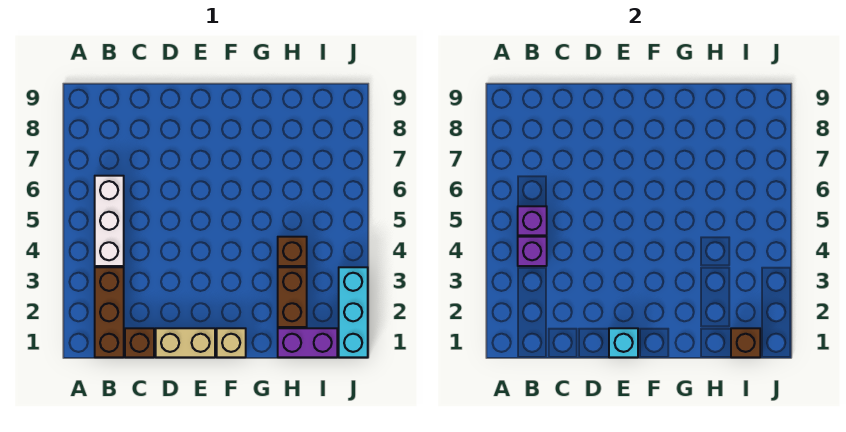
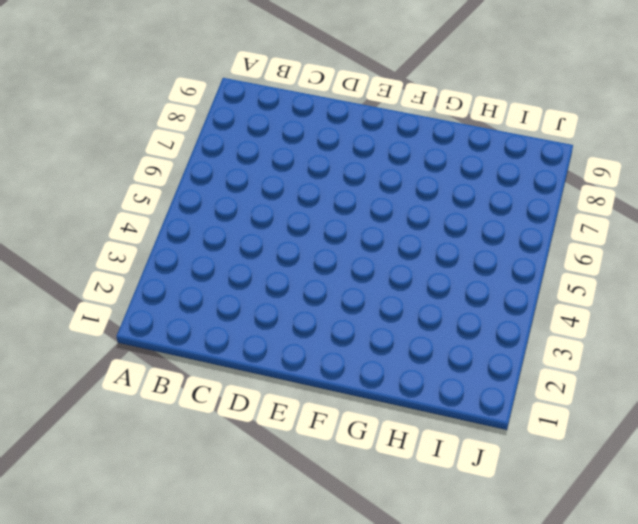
none -> brown brick B1:B3 level 1
none -> white brick B4:B6 level 1
none -> brown brick C1 level 1

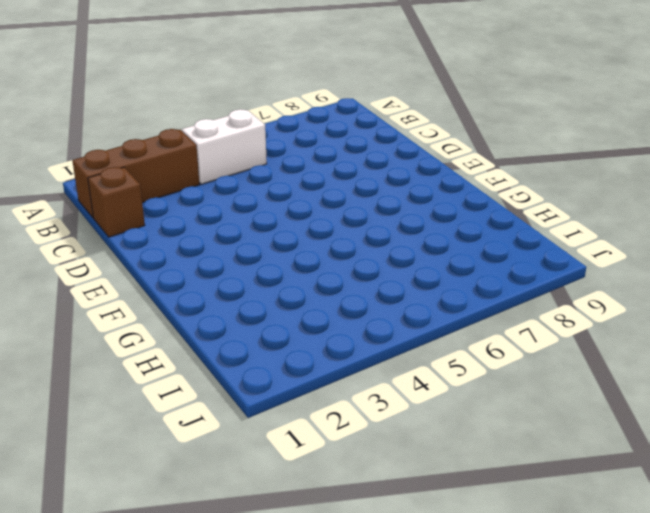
white brick B4:B5 level 1 -> white brick B4:B6 level 1
none -> tan brick D1:E1 level 1
none -> tan brick F1 level 1
none -> purple brick H1:I1 level 1

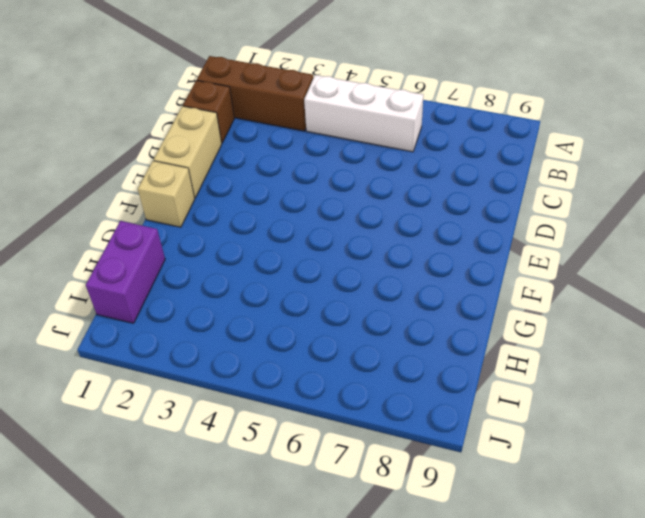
none -> brown brick H2:H3 level 1
none -> brown brick H4 level 1
none -> cyan brick J1:J3 level 1

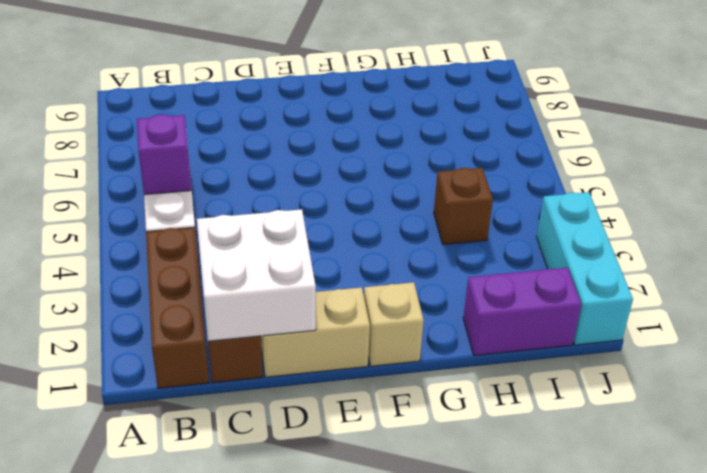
white brick C1:D2 level 2 -> none
none -> brown brick H2:H3 level 1
none -> purple brick B4 level 2
none -> cyan brick E1 level 2

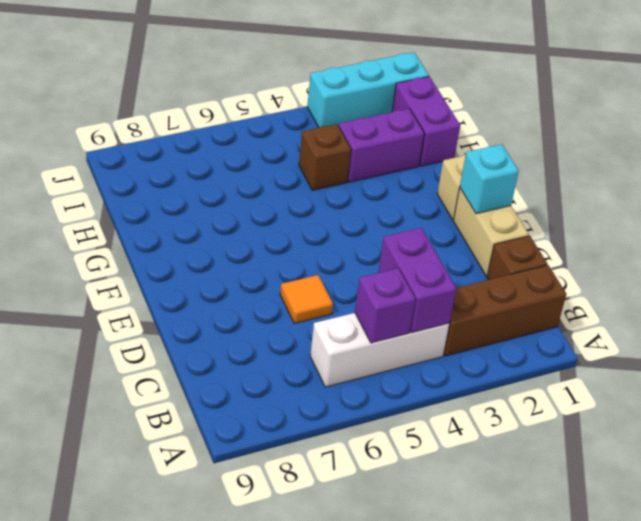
purple brick B4:C4 level 2 -> purple brick B4 level 2
orange tile D6 level 1 -> none
purple brick H2:H3 level 1 -> brown brick H2:H3 level 1
none -> brown brick I1 level 2

